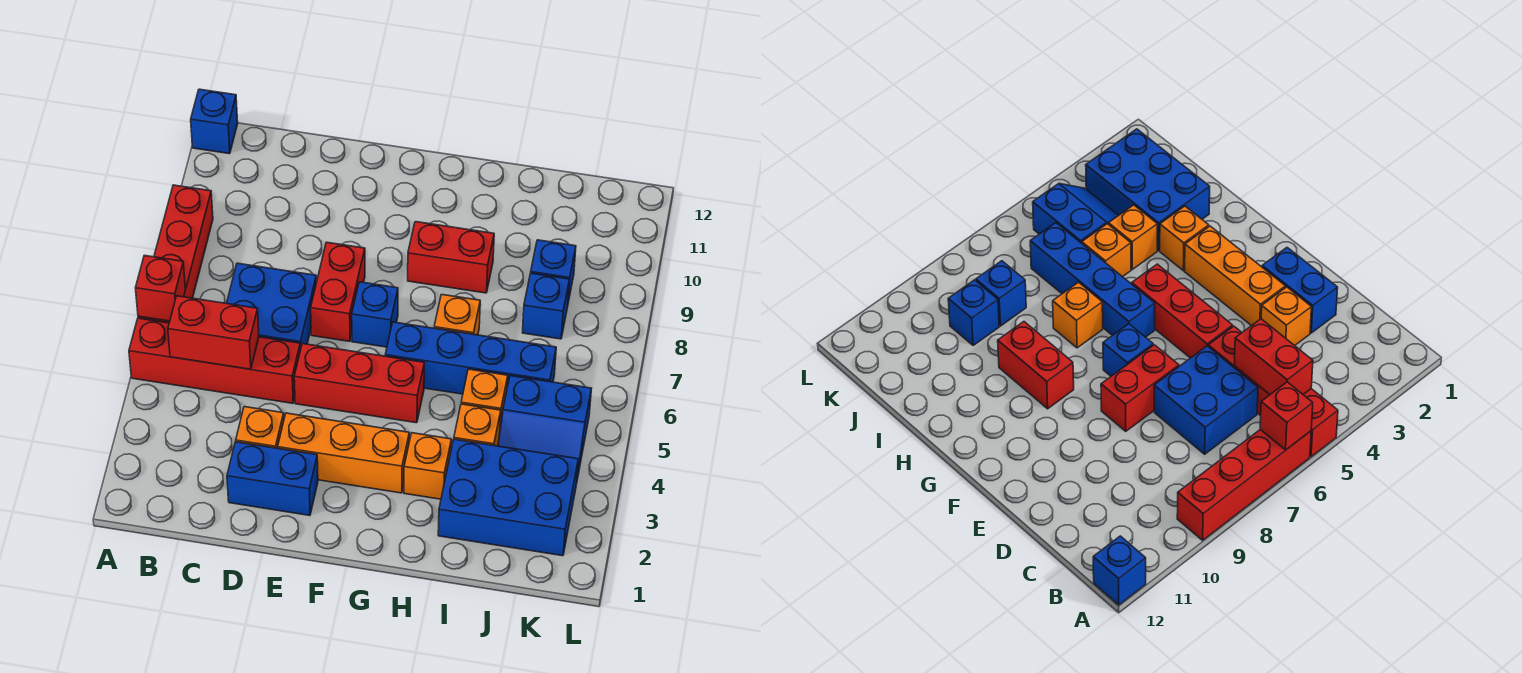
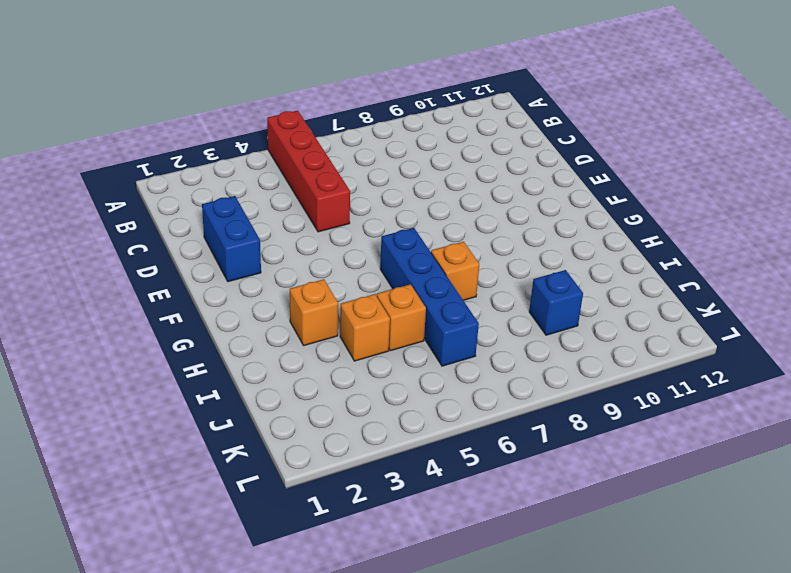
none -> red brick A6:A9 level 1
none -> blue brick A12 level 1
none -> blue brick C6:D7 level 1

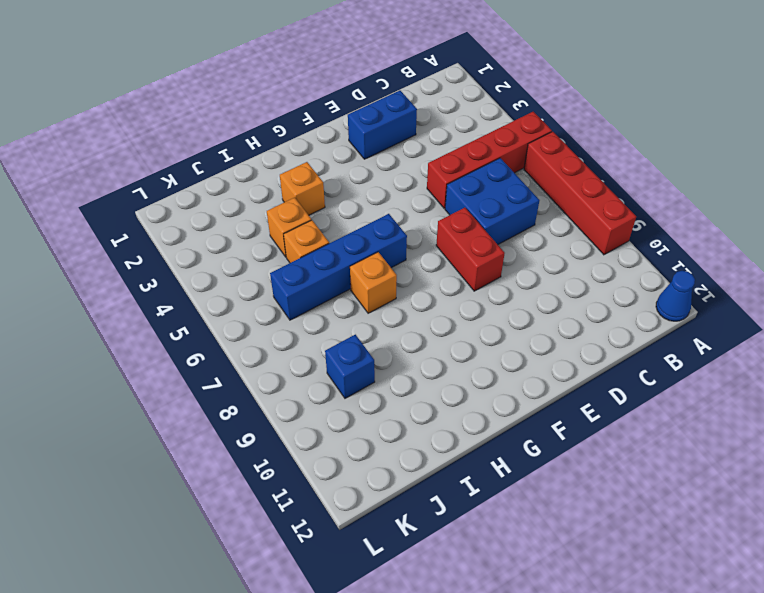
blue cone A12 level 1 -> blue brick A12 level 1
none -> orange brick D3 level 1
none -> orange brick E3:G3 level 1
none -> red brick E5:G5 level 1

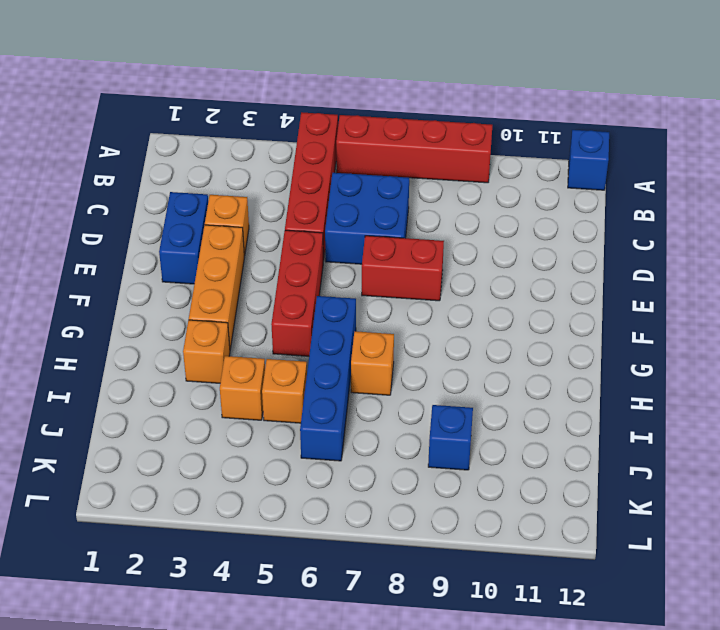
none -> blue brick F7 level 1
none -> red brick G9:H9 level 1
none -> blue brick I2:K3 level 1

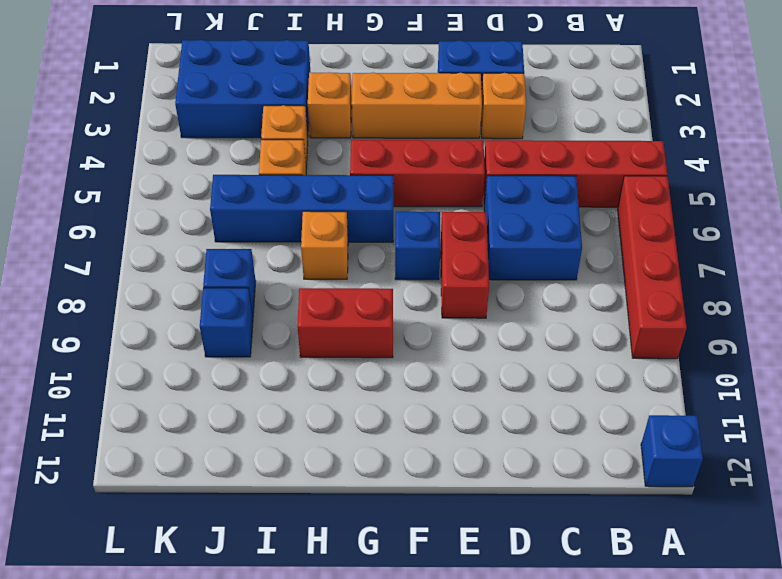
none -> blue slope J4:K5 level 1 top 5
none -> red brick A6 level 2
none -> red brick B5:C5 level 2

